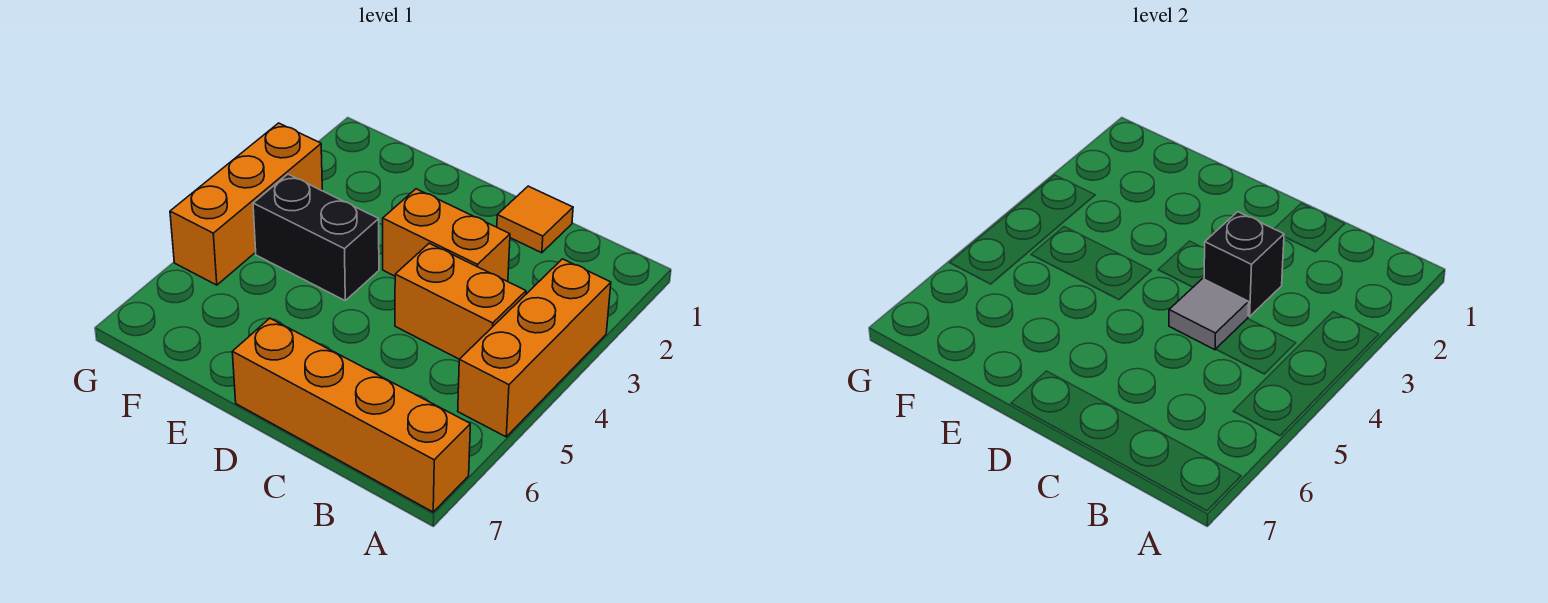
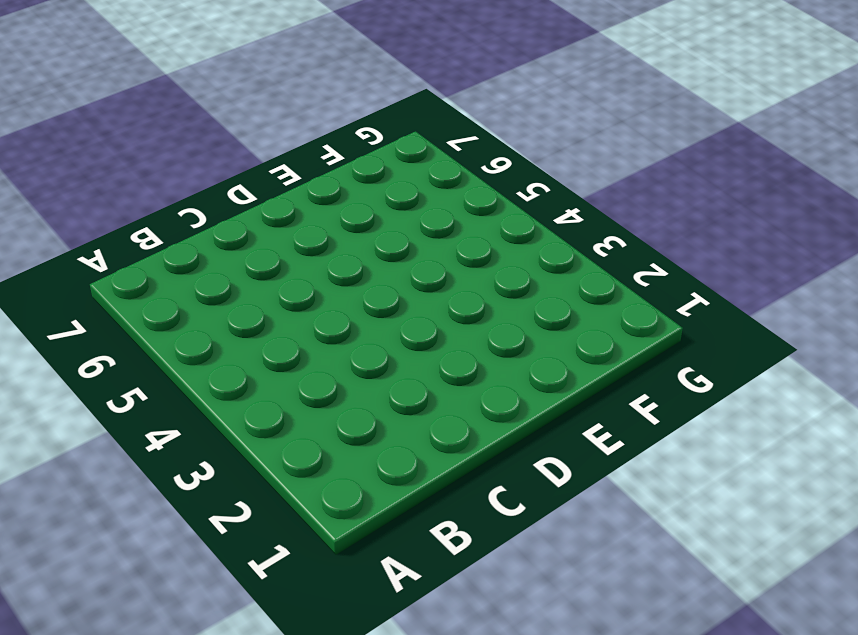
none -> orange brick A3:A5 level 1
none -> orange brick A7:D7 level 1

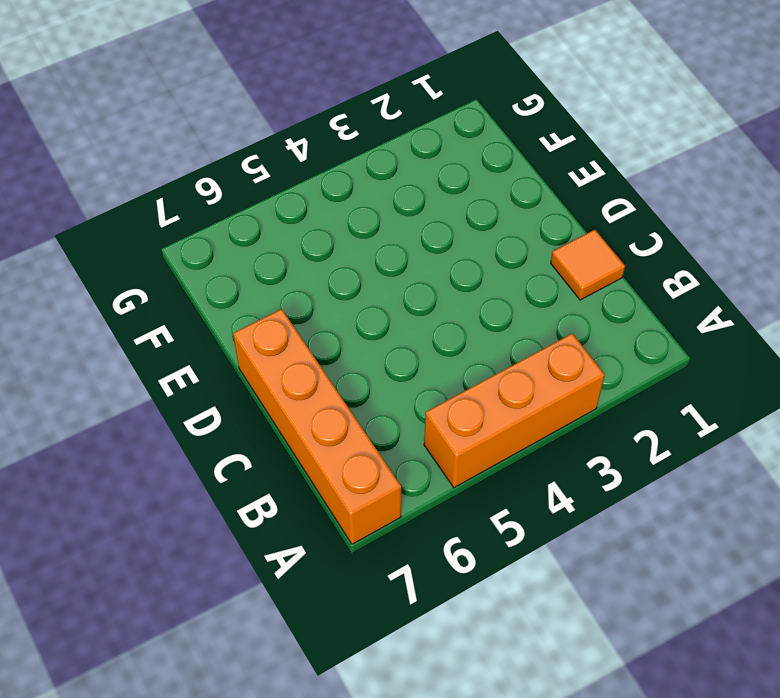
none -> orange brick B4:C4 level 1
none -> orange brick C3:D3 level 1

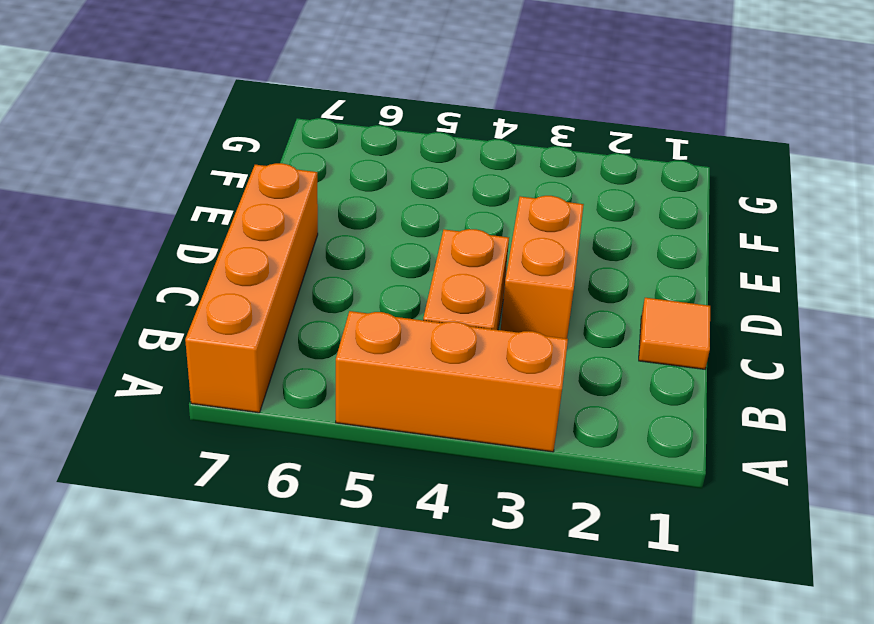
none -> black brick E4:F4 level 1
none -> orange brick G3:G5 level 1

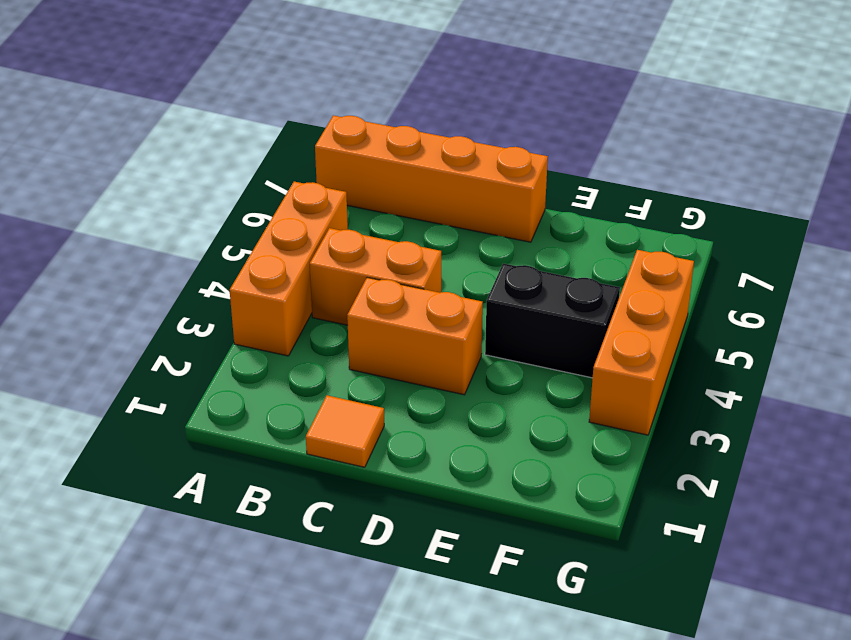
none -> black brick C3 level 2
none -> grey tile C4 level 2

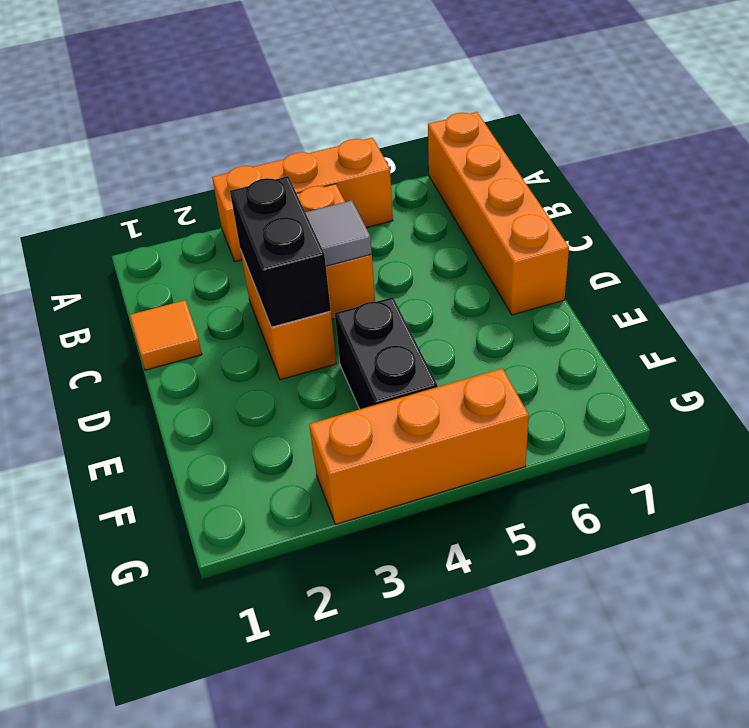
black brick C3:D3 level 2 -> black brick C3 level 2

